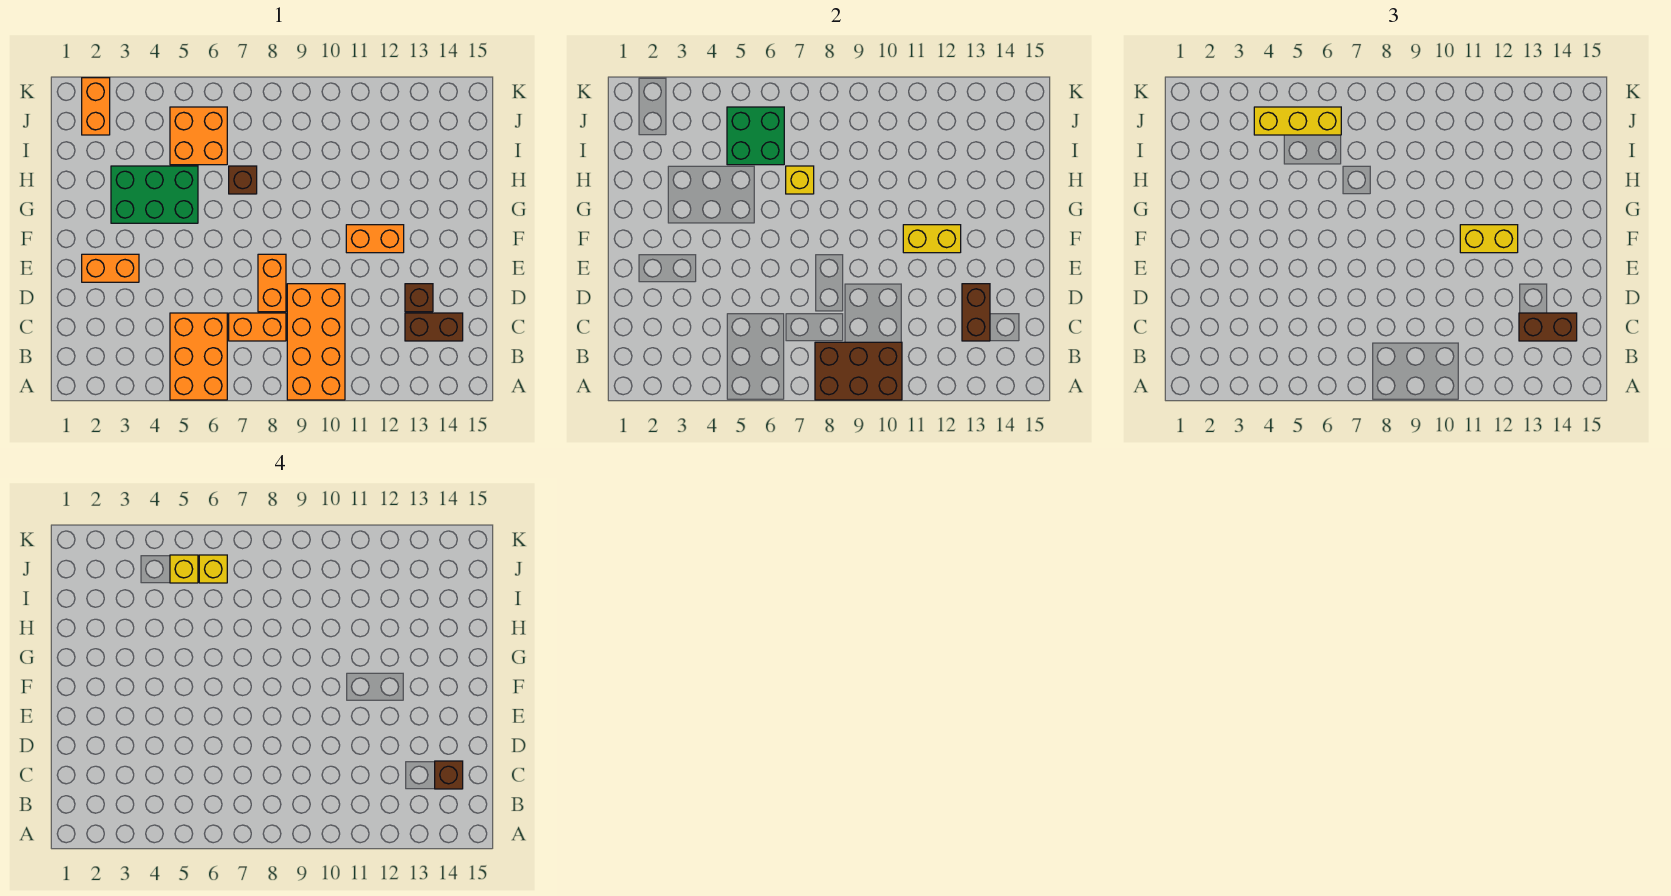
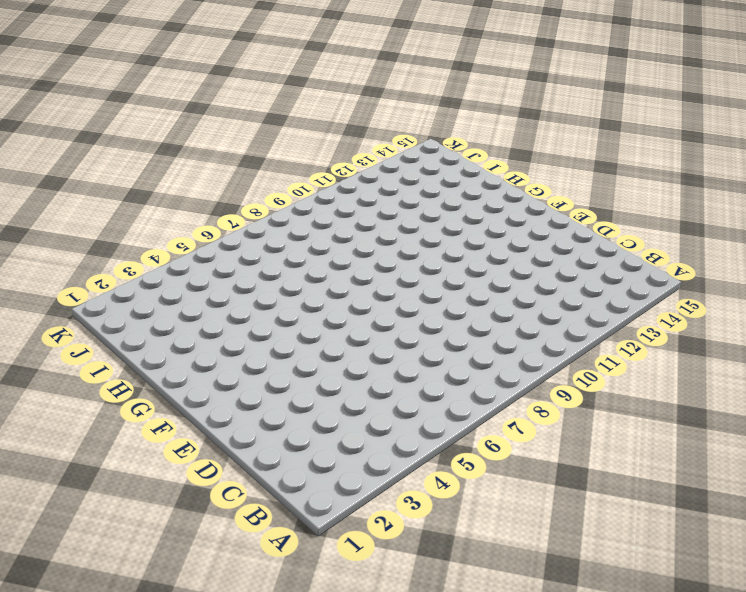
none -> orange brick A5:C6 level 1
none -> orange brick A9:D10 level 1
none -> orange brick C7:C8 level 1

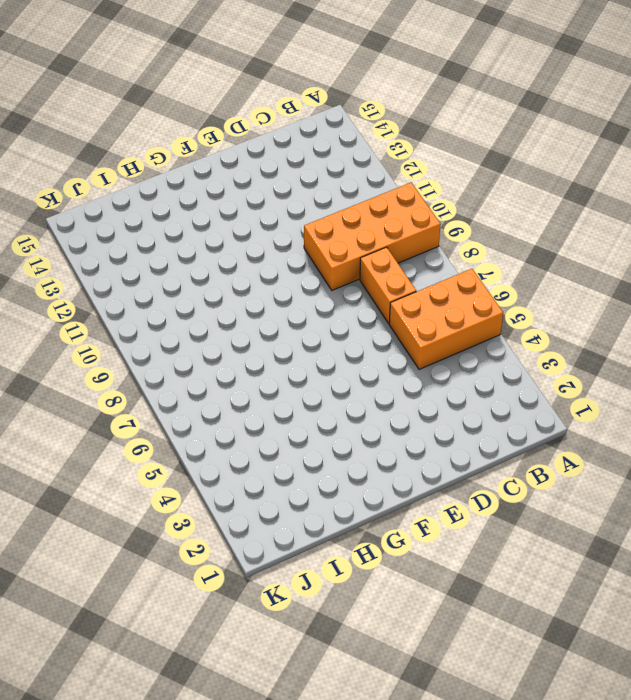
none -> brown brick C13:C14 level 1
none -> orange brick D8:E8 level 1
none -> brown brick D13 level 1

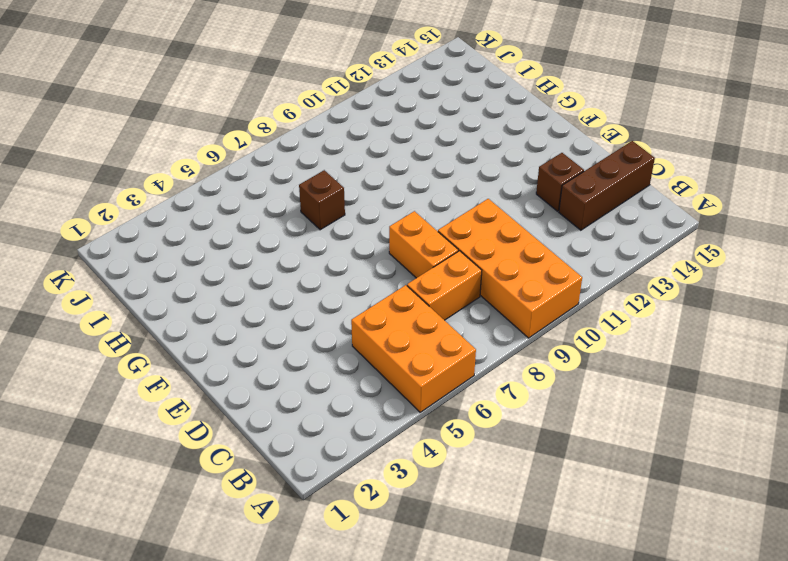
brown brick C13:C15 level 1 -> brown brick C13:C14 level 1
none -> orange brick E2:E3 level 1
none -> orange brick F11:F12 level 1
none -> green brick G3:H5 level 1

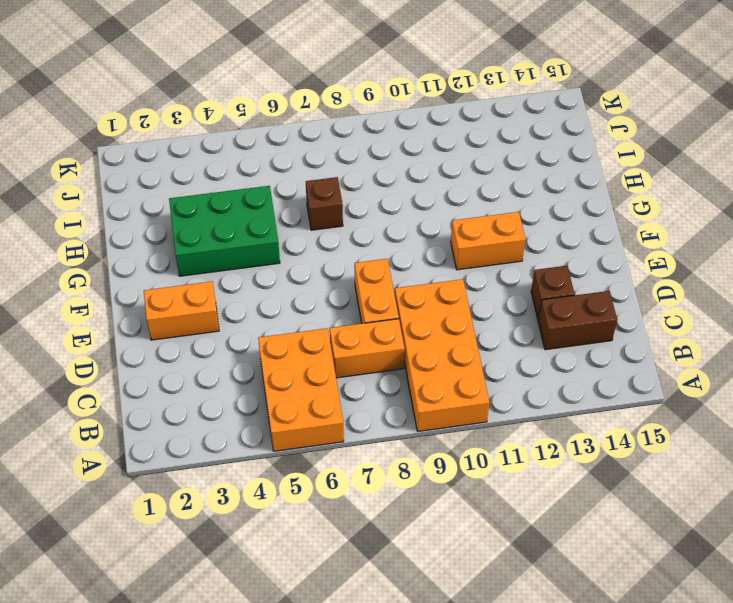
none -> orange brick I5:J6 level 1
none -> orange brick J2:K2 level 1
none -> brown brick A8:B10 level 2

